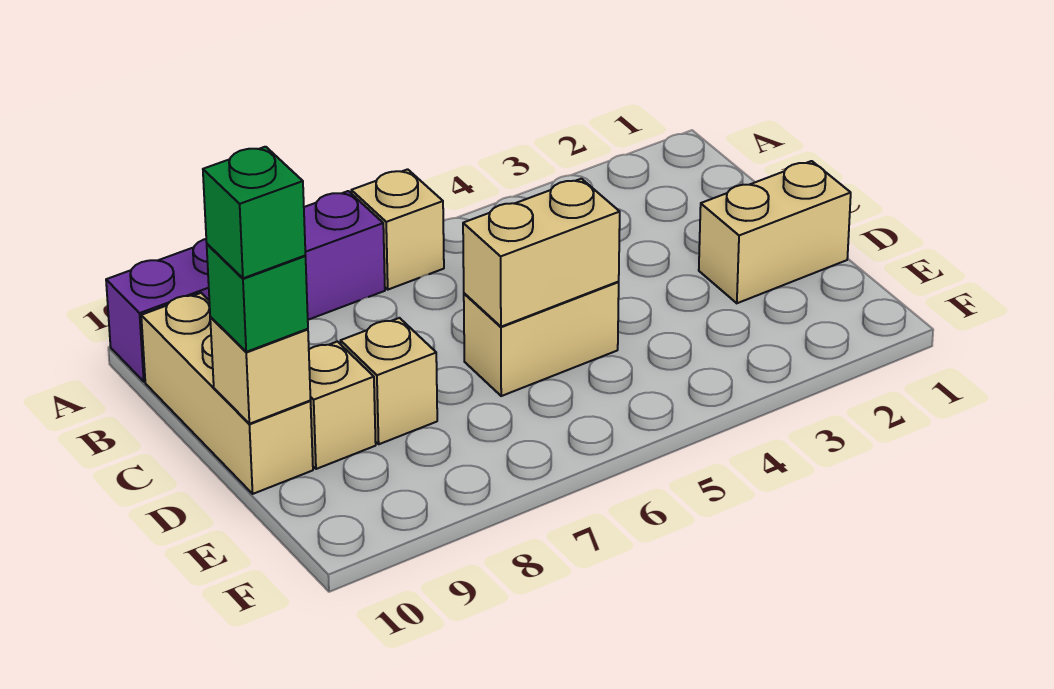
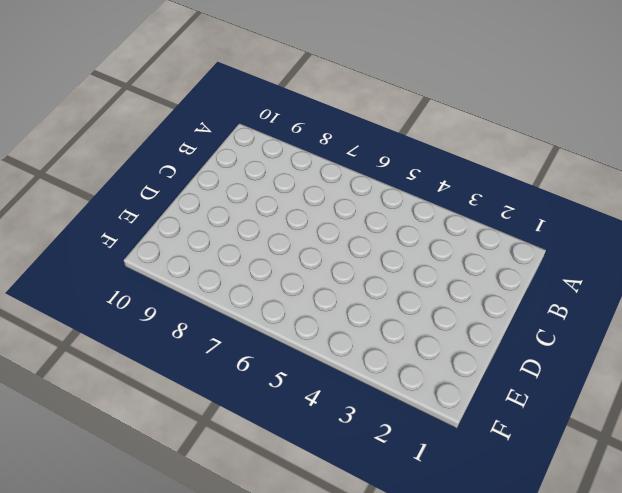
none -> tan brick A6 level 1
none -> purple brick A7:A10 level 1

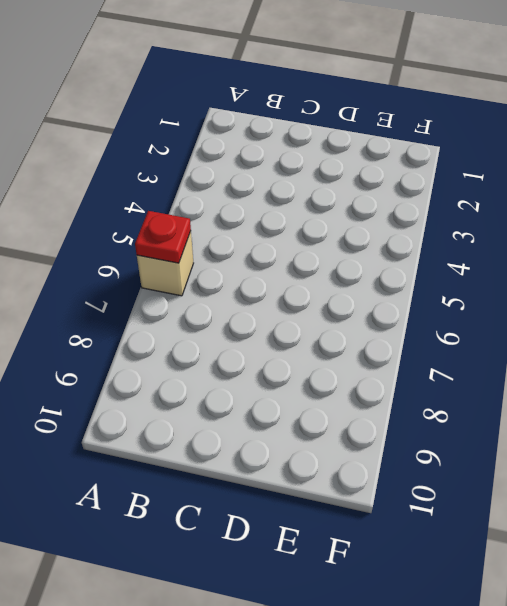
red plate A6 level 2 -> none
none -> purple brick A7:A10 level 1
none -> tan brick B10:D10 level 1

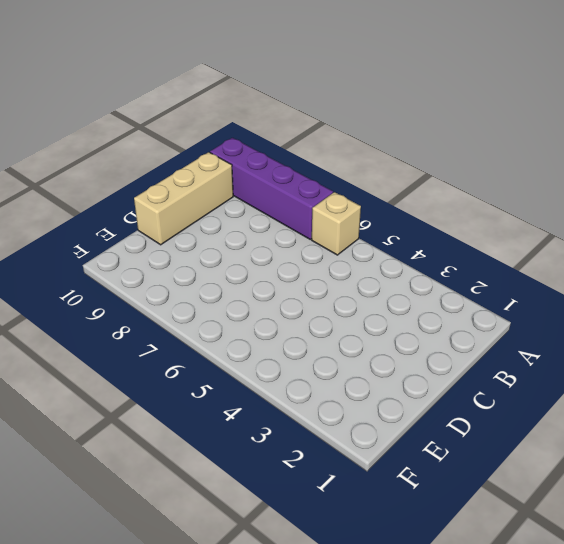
none -> tan brick D1:D2 level 1
none -> tan brick D5:D6 level 1

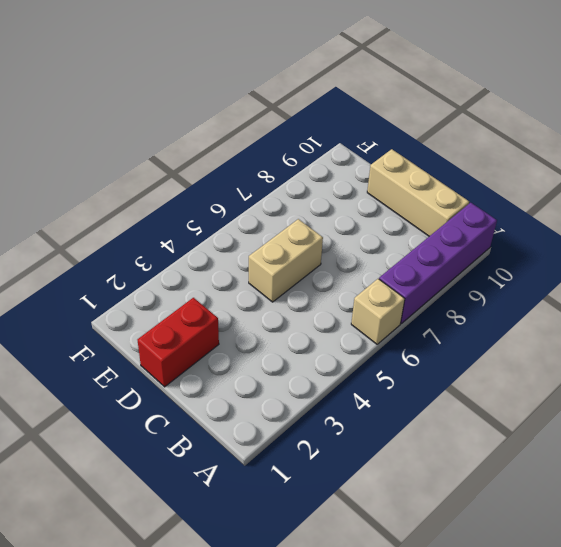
red brick D1:D2 level 1 -> tan brick D1:D2 level 1
none -> tan brick D8 level 1
none -> tan brick D9 level 1

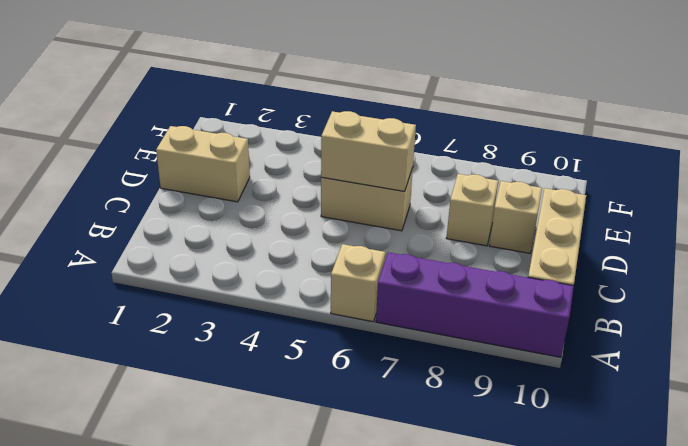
none -> tan brick D10 level 2
none -> green brick D10 level 3

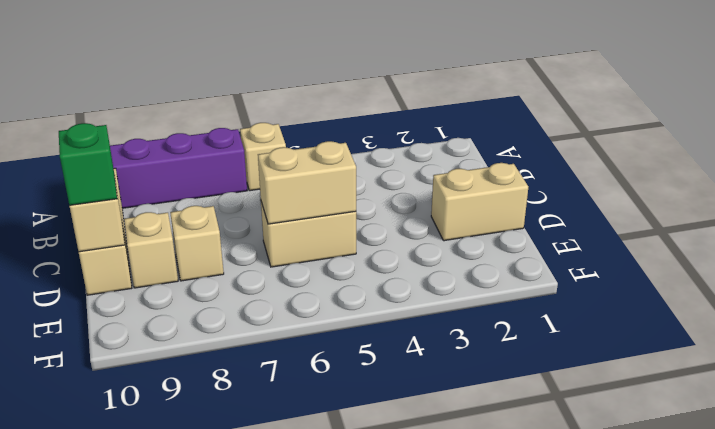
none -> green brick D10 level 4

